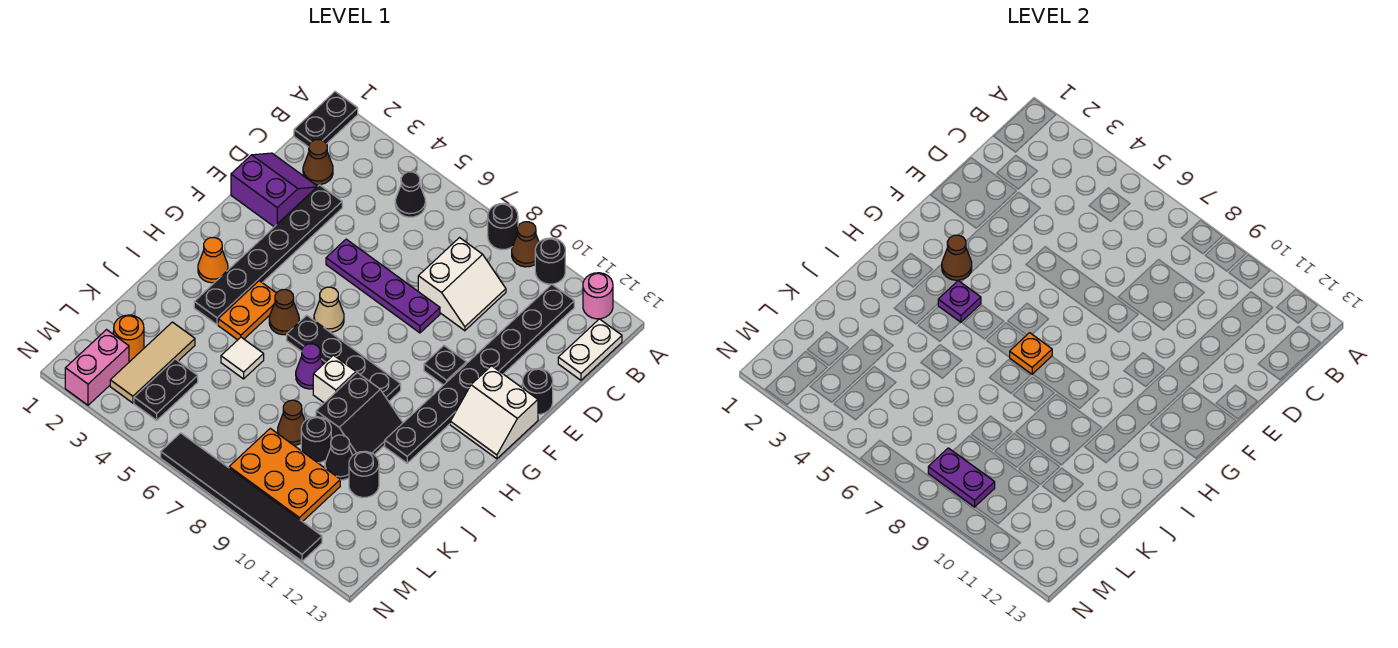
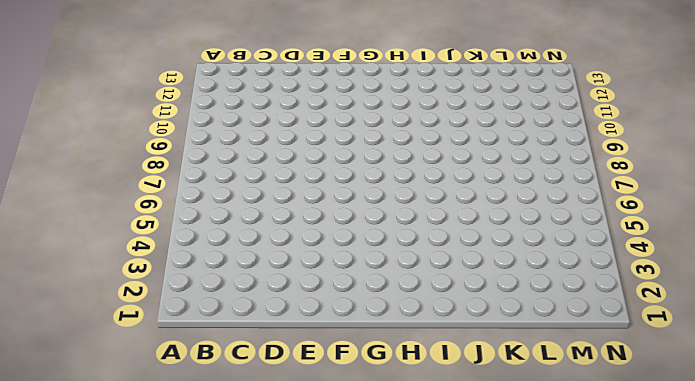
none -> black plate A1:B1 level 1
none -> black round brick A8 level 1
none -> brown cone A9 level 1
none -> black round brick A10 level 1

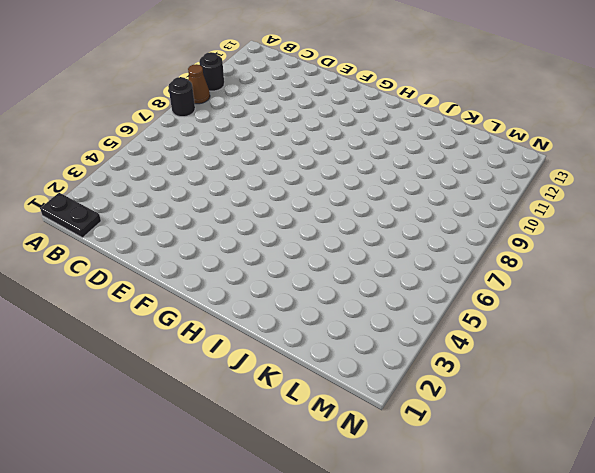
none -> pink round brick A12 level 1
none -> black cone B5 level 1
none -> black plate B11:I11 level 1
none -> white plate B13:C13 level 1

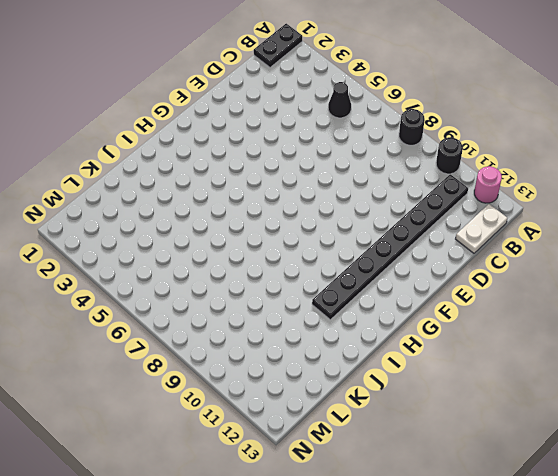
none -> brown cone A9 level 1
none -> brown cone C2 level 1
none -> white slope C8:D9 level 1 top 8
none -> purple slope D1:E2 level 1 top E

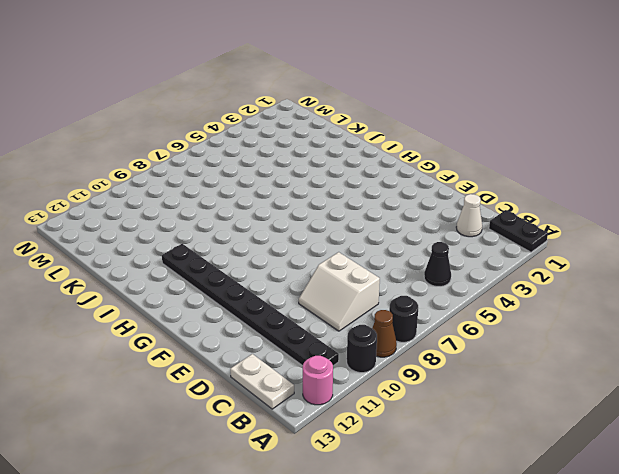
white cone C2 level 1 -> brown cone C2 level 1
none -> purple slope D1:E2 level 1 top E
none -> black plate D3:I3 level 1
none -> purple plate E5:E8 level 1
none -> black round brick E13 level 1

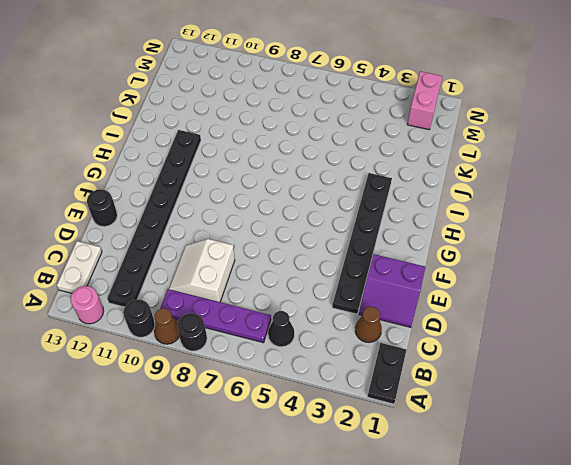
purple plate B6:B9 level 1 -> purple plate E5:E8 level 1
none -> black plate F10 level 1
none -> white slope F12:G13 level 1 top F
none -> tan cone G6 level 1
none -> orange cone H2 level 1

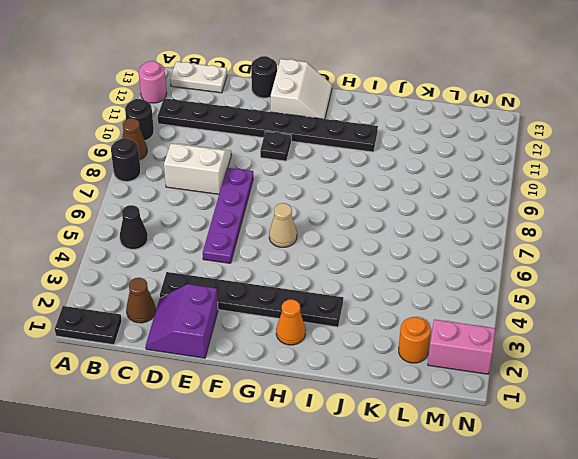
none -> orange plate H4:I4 level 1
none -> brown cone H5 level 1
none -> black plate H6:H9 level 1
none -> purple cone I7 level 1

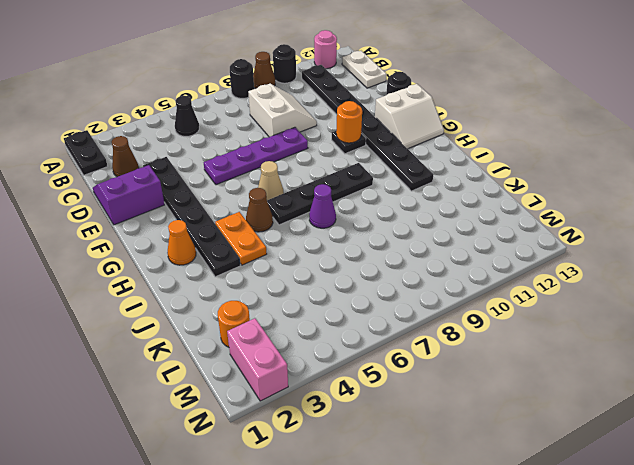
orange round brick F10 level 2 -> none
none -> white brick I8 level 1
none -> black slope I9:J10 level 1 top 9
none -> white tile J5 level 1
none -> tan tile K3:M3 level 1

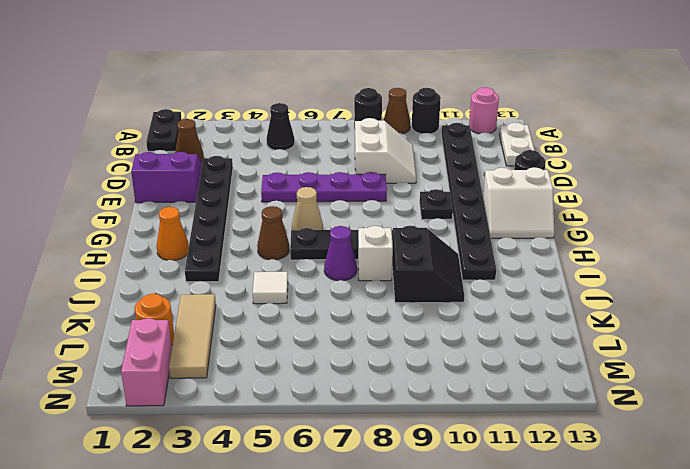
none -> orange plate H4:I4 level 1
none -> brown cone K8 level 1
none -> black round brick K9 level 1
none -> black cone K10 level 1

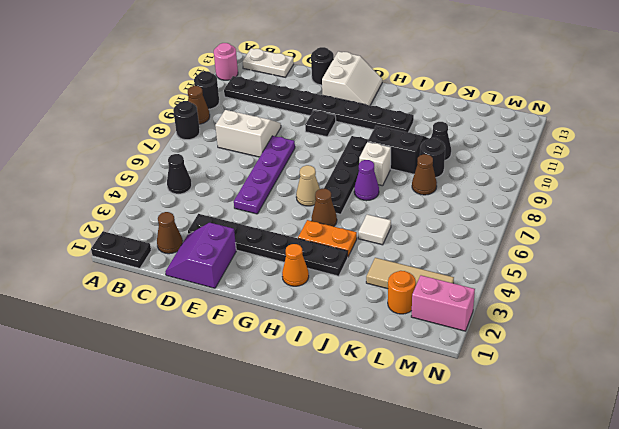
none -> black round brick K11 level 1
none -> black plate L4:M4 level 1
none -> orange plate L8:M10 level 1
none -> black tile N6:N11 level 1

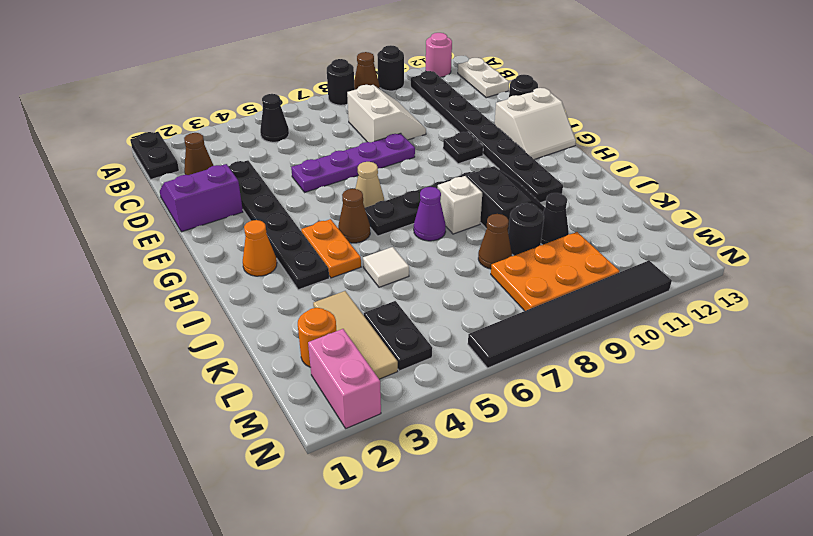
none -> black round brick K11 level 1
none -> brown cone G3 level 2
none -> purple plate H4 level 2
none -> orange plate H7 level 2

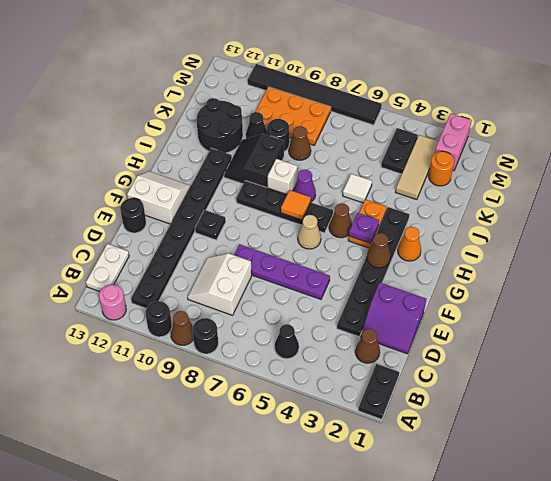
orange tile H7 level 2 -> orange plate H7 level 2
black round brick J11:K12 level 1 -> black round brick K11 level 1
none -> purple plate M8:M9 level 2

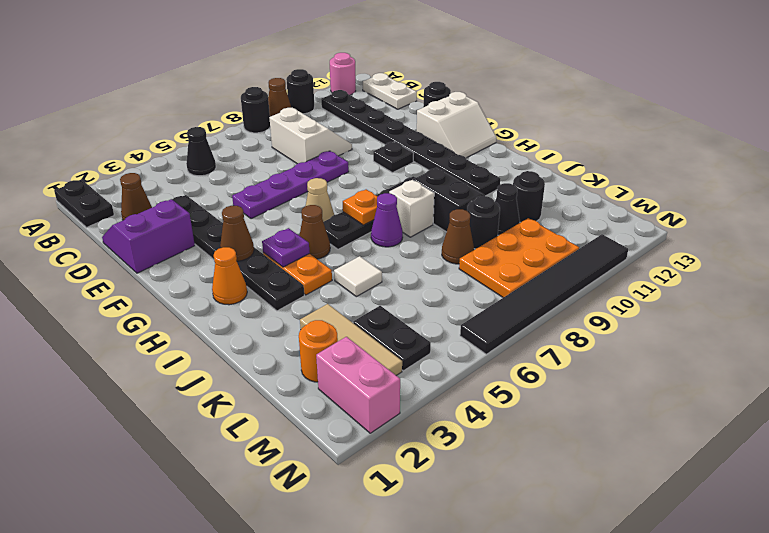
none -> purple plate M8:M9 level 2

